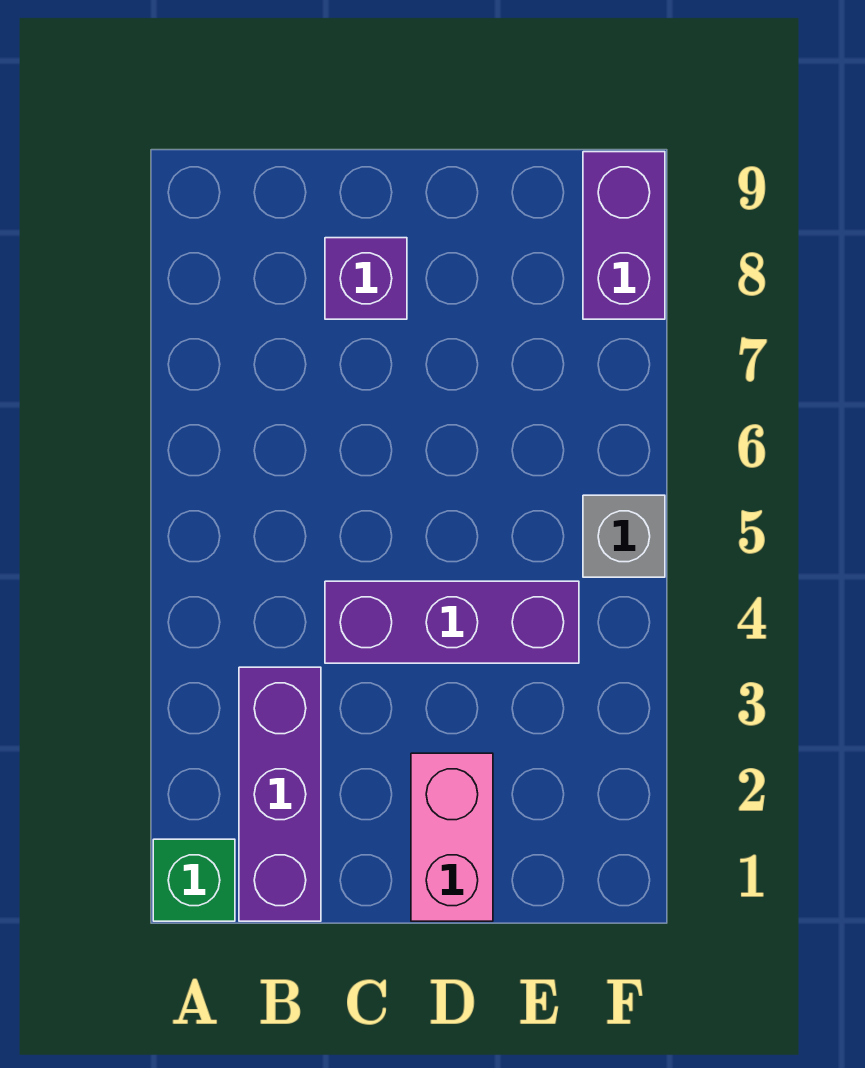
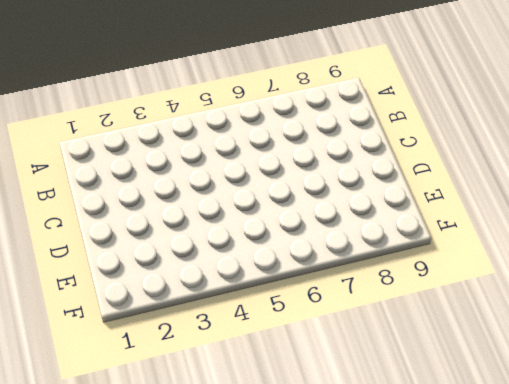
none -> green brick A1 level 1
none -> purple brick B1:B3 level 1

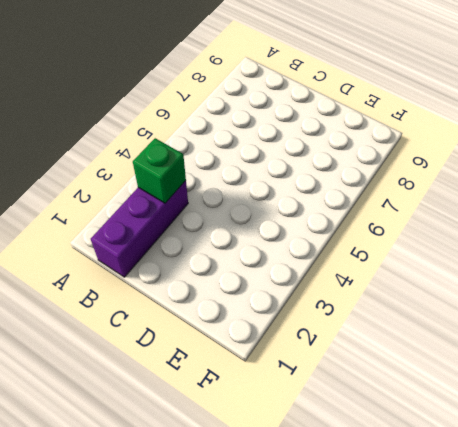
green brick B3 level 2 -> green brick A1 level 1
none -> purple brick C4:E4 level 1
none -> purple brick C8 level 1

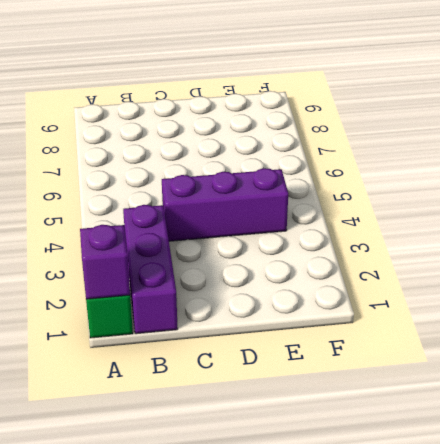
purple brick A1 level 2 -> purple brick C8 level 1
none -> pink brick D1:D2 level 1
none -> grey brick F5 level 1

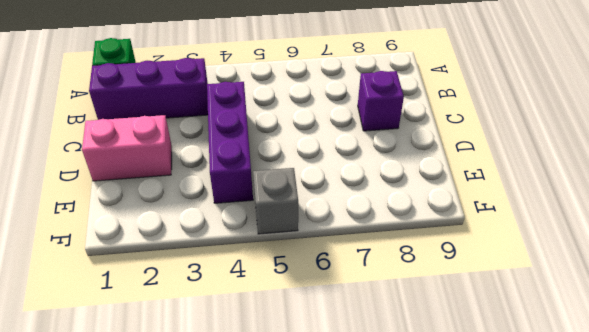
none -> purple brick F8:F9 level 1

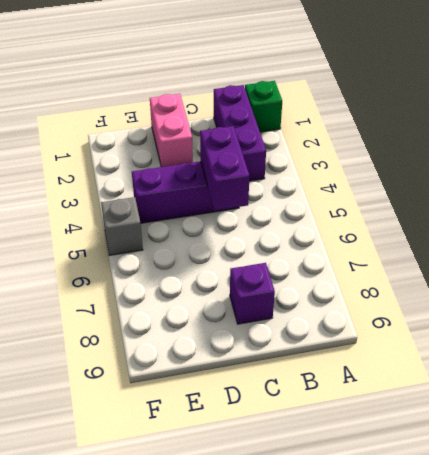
purple brick C4:C5 level 2 -> purple brick F8:F9 level 1

